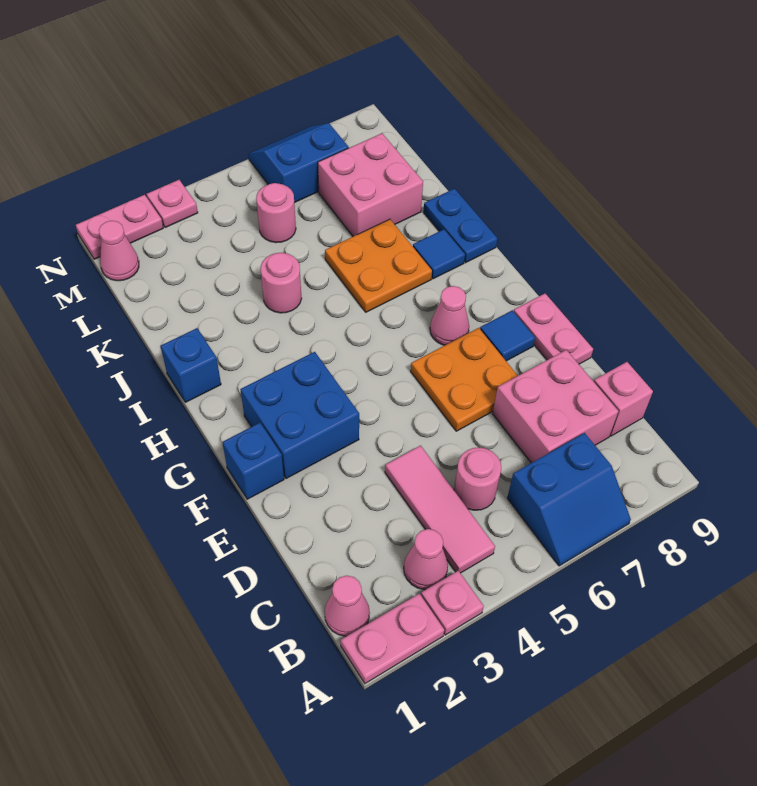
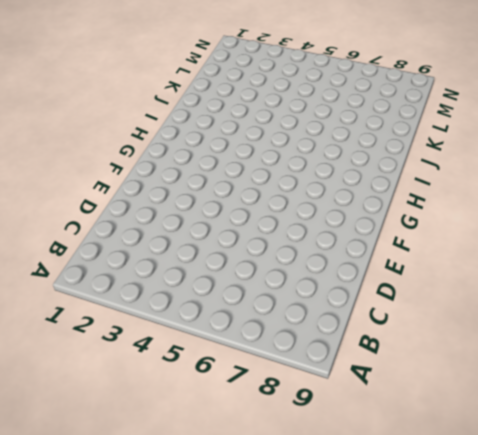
none -> pink plate A1:A2 level 1
none -> pink plate A3 level 1
none -> blue slope A6:B7 level 1 top B

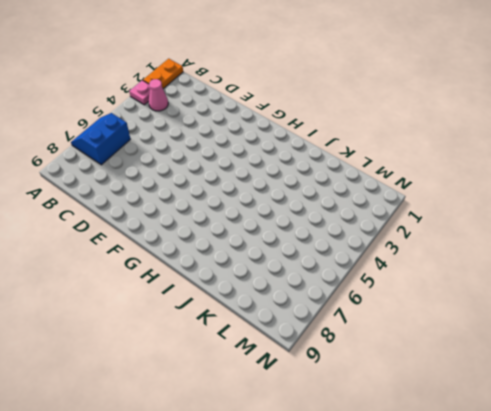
orange plate A1:A2 level 1 -> pink plate A1:A2 level 1
none -> pink cone B1 level 1
none -> pink tile B4:D4 level 1
none -> pink round brick C5 level 1

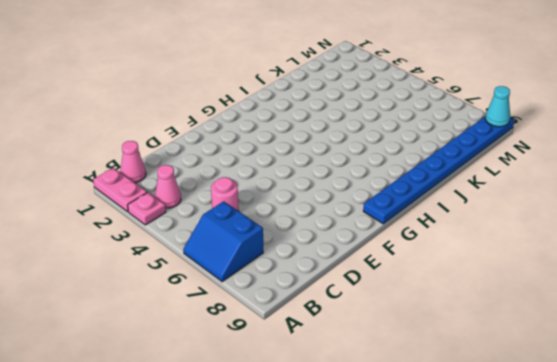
blue plate G9:N9 level 1 -> blue plate I9:J9 level 1
cyan cone N9 level 2 -> none
none -> pink tile B4:D4 level 1
none -> pink brick C7:D8 level 1
none -> pink brick C9 level 1

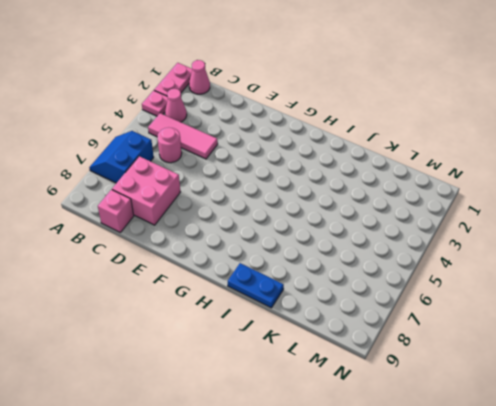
none -> orange plate E6:F7 level 1
none -> pink plate E9:F9 level 1
none -> blue brick F1 level 1

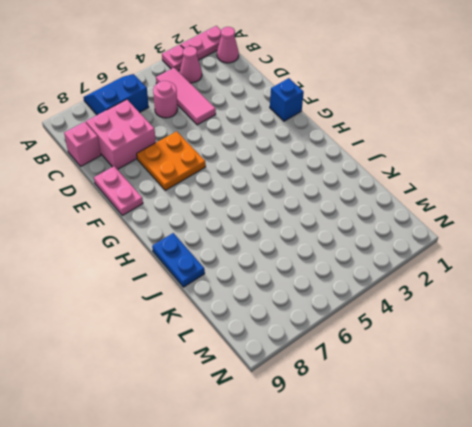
none -> blue brick F2:G3 level 1
none -> blue tile F8 level 1
none -> pink cone G7 level 1

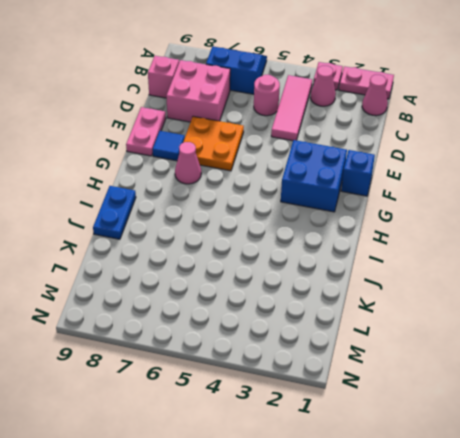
none -> blue brick I1 level 1
none -> orange plate I6:J7 level 1
none -> blue tile I8 level 1

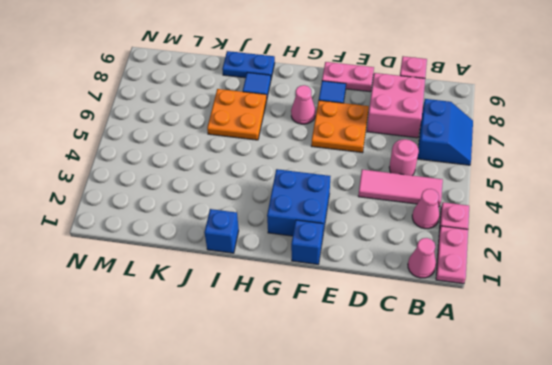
none -> pink round brick J4 level 1
none -> pink brick K7:L8 level 1
none -> pink round brick L5 level 1

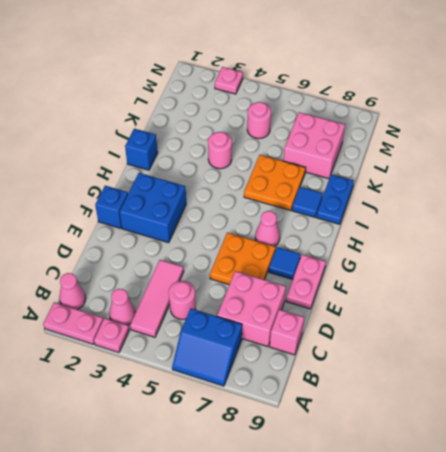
none -> pink cone M1 level 1
none -> blue slope M6:N7 level 1 top M
none -> pink plate N1:N2 level 1

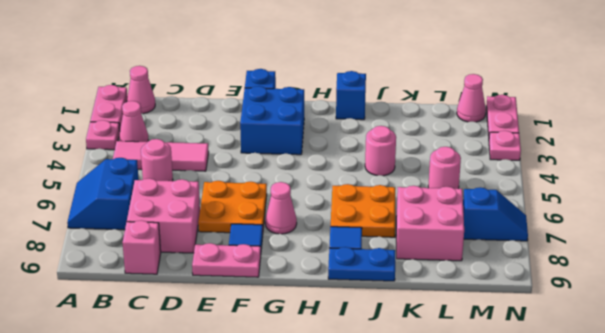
blue slope M7:N7 level 1 top M -> blue slope M6:N7 level 1 top M

